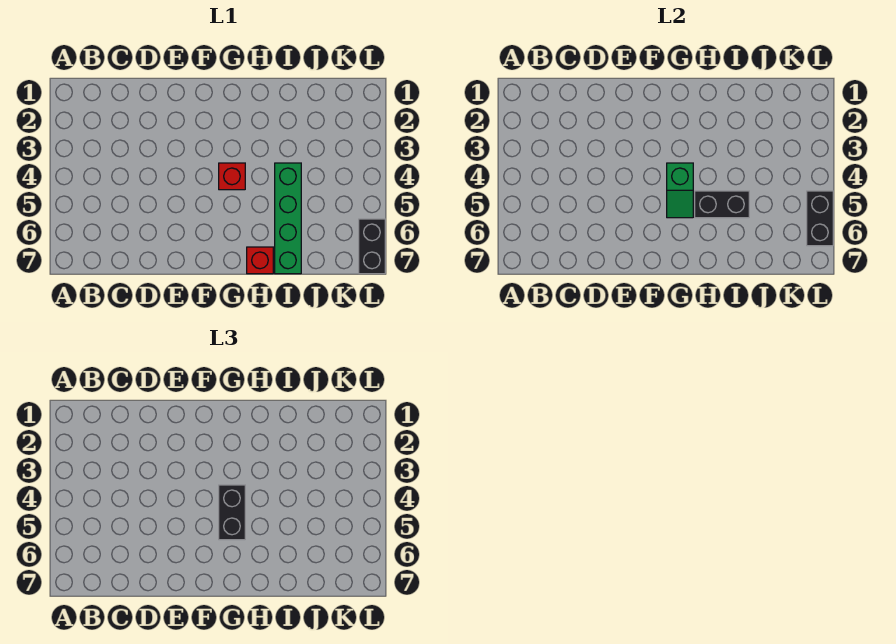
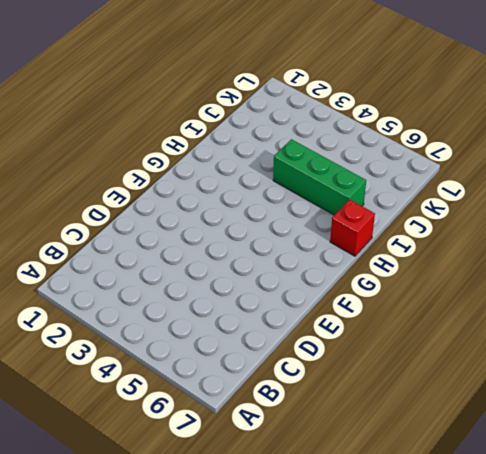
green brick I4:I6 level 1 -> green brick I4:I7 level 1
none -> red brick G4 level 1
none -> black brick L6:L7 level 1

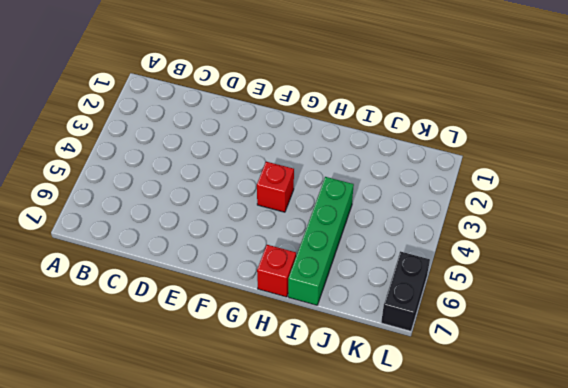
none -> green slope G4:G5 level 2 top 4
none -> black brick H5:I5 level 2

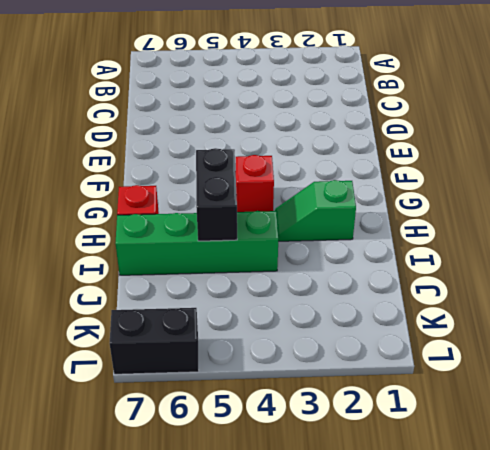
green slope H2:H3 level 1 top 2 -> green slope G4:G5 level 2 top 4
none -> black brick L5:L6 level 2
none -> black brick G4:G5 level 3

